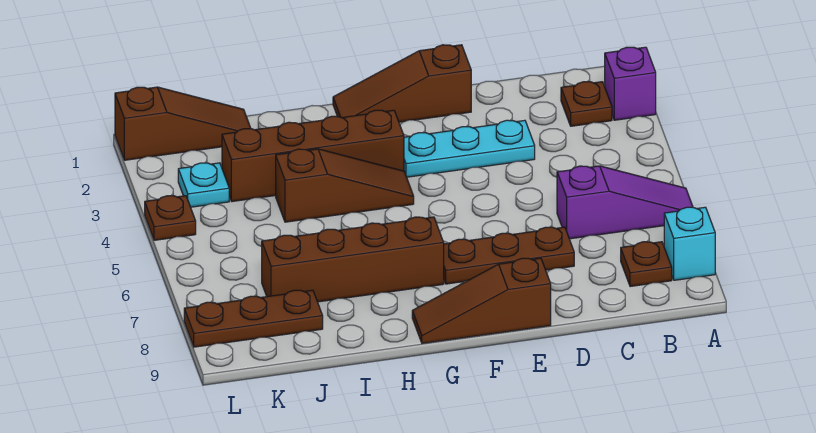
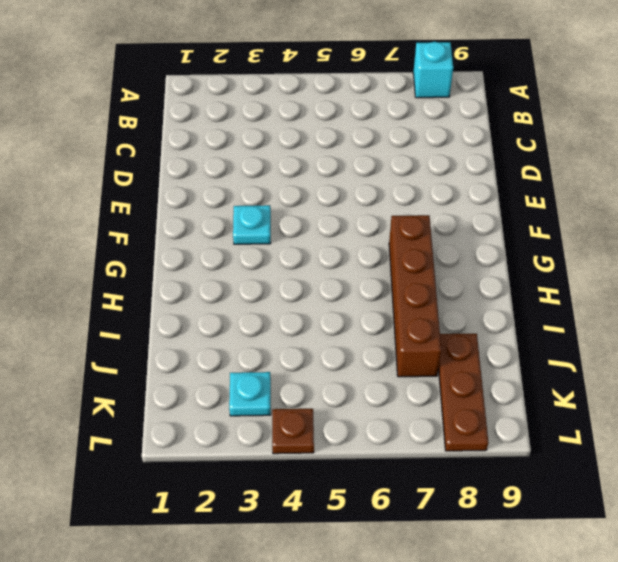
cyan plate F3 level 1 -> cyan plate D3:F3 level 1
none -> purple brick A2 level 1
none -> purple slope A6:C6 level 1 top C
none -> brown plate B2 level 1

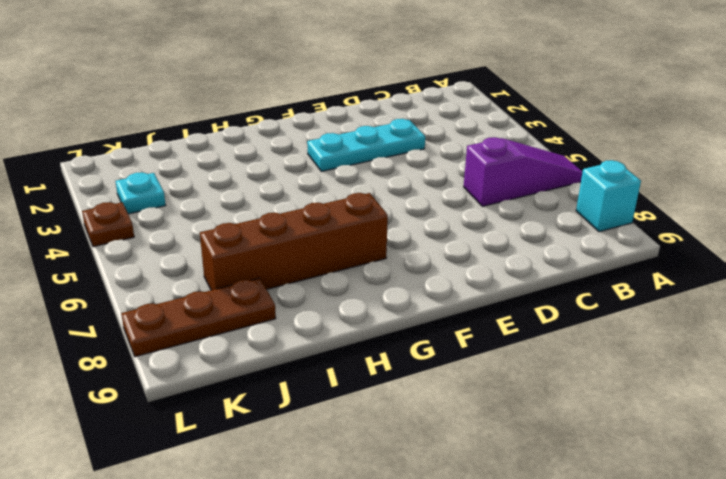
none -> purple brick A2 level 1
none -> brown plate B2 level 1
none -> brown plate B8 level 1

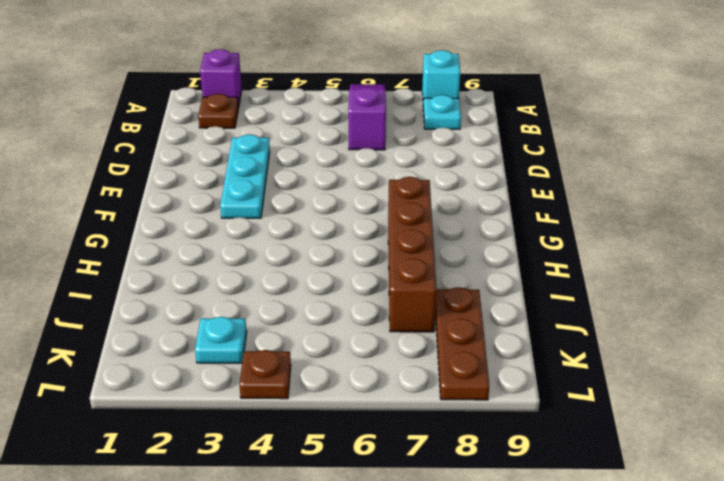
cyan plate B8 level 1 -> brown plate B8 level 1
none -> brown plate D7:F7 level 1
none -> brown slope E1:G1 level 1 top E
none -> brown slope E9:G9 level 1 top E

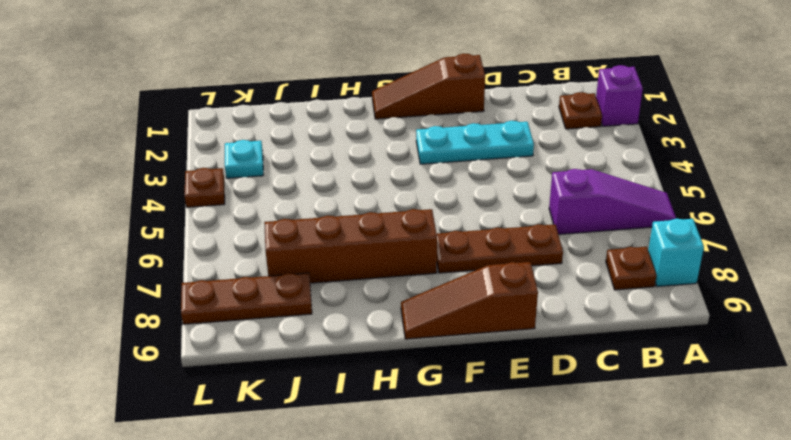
none -> brown brick G3:J3 level 1
none -> brown slope G4:I4 level 1 top I
none -> brown slope J1:L1 level 1 top L

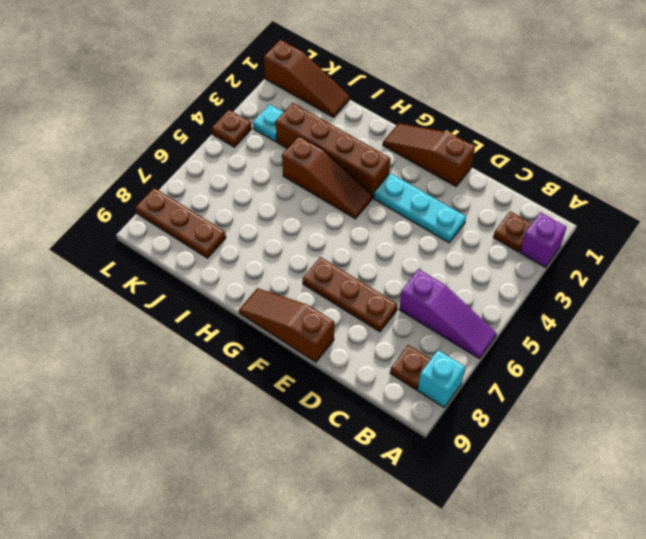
none -> brown brick G7:J7 level 1

